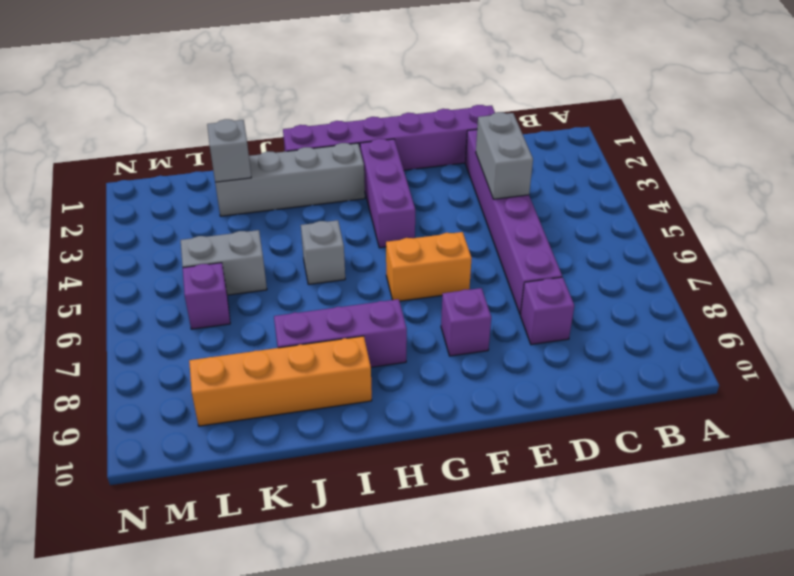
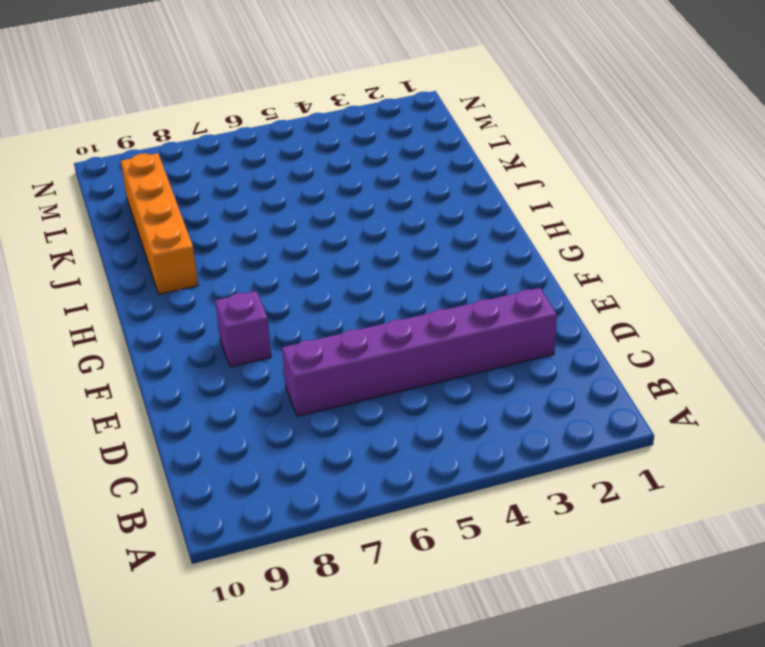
none -> purple brick D1:I1 level 1
none -> purple brick D8 level 1
none -> orange brick F6:G6 level 1

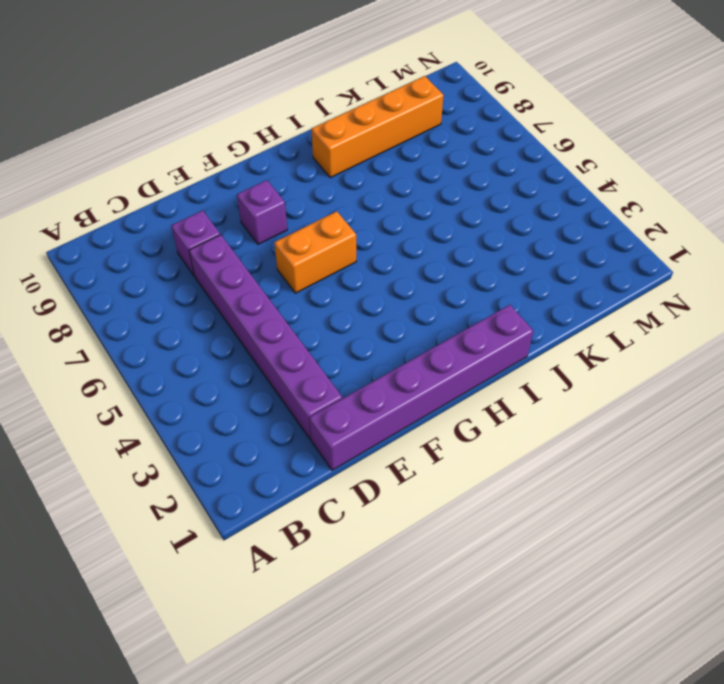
none -> purple brick G2:G4 level 1
none -> grey brick H2:K2 level 1
none -> purple brick H8:J8 level 1

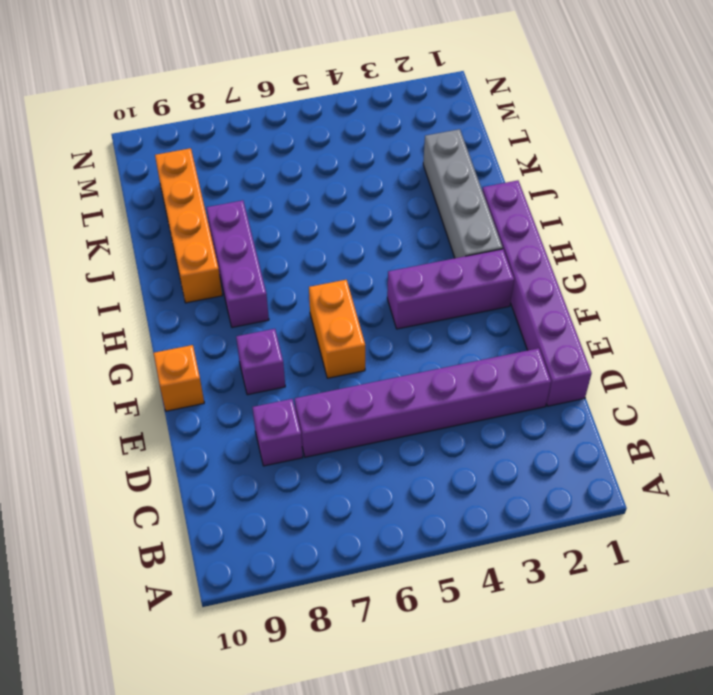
orange brick F10 level 1 -> none
none -> grey brick I5 level 1
none -> grey brick K5:L5 level 1
none -> purple brick L6 level 1

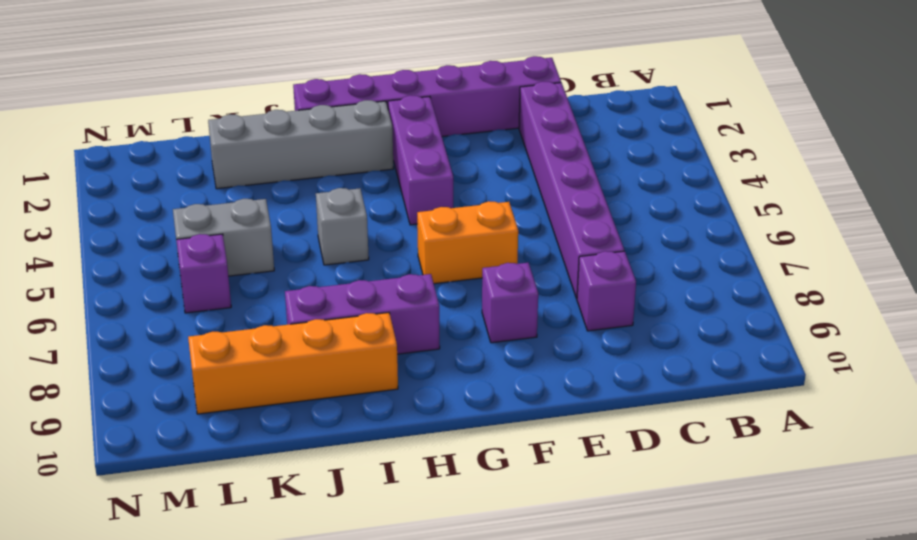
none -> grey brick D3:D4 level 2
none -> grey brick K2 level 2

